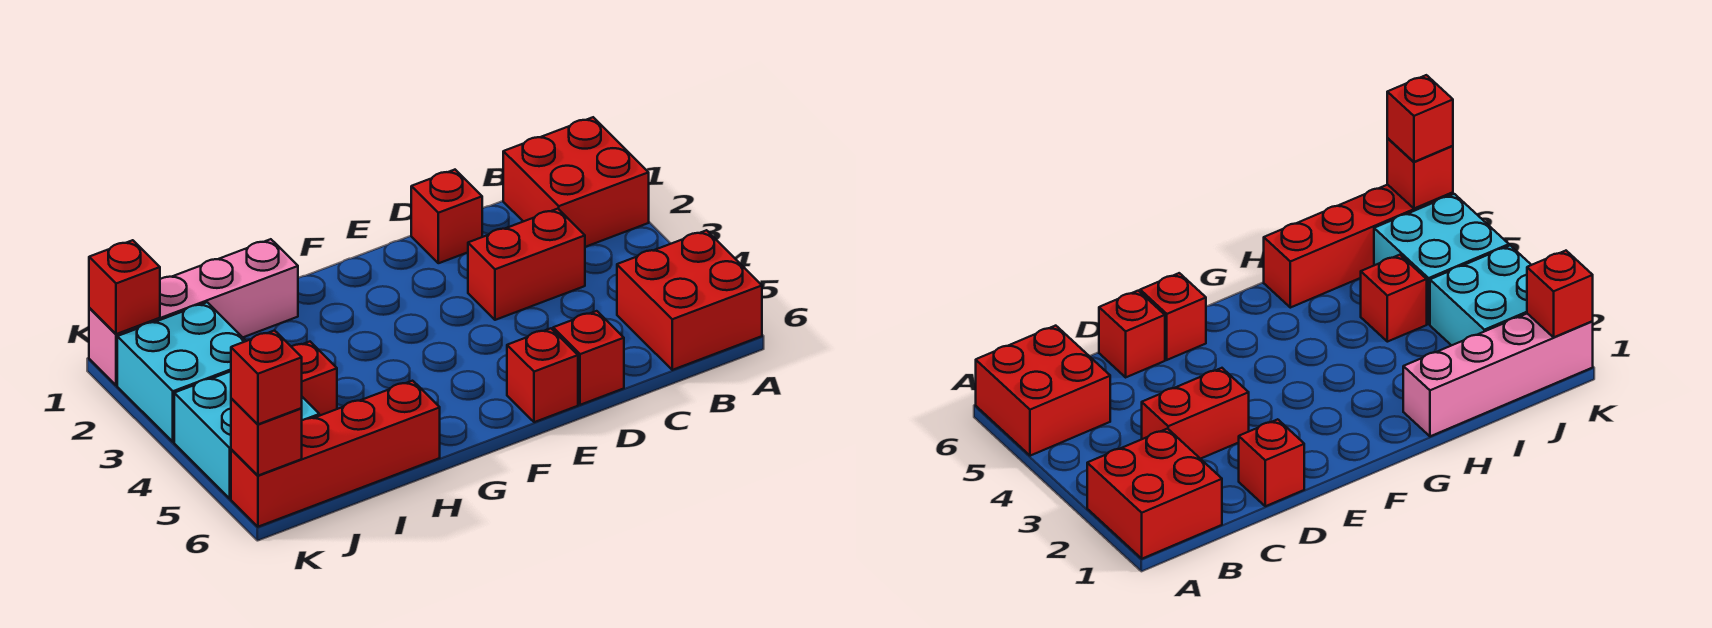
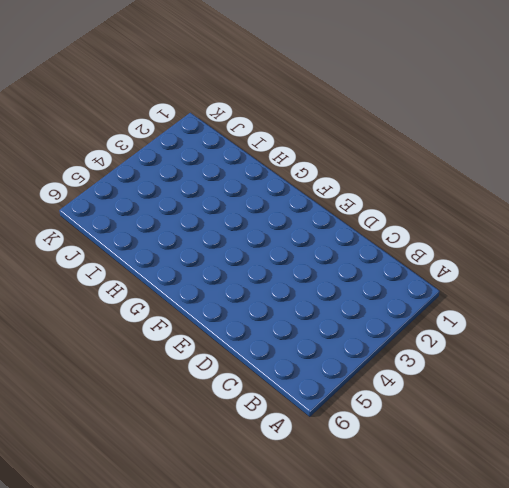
none -> red brick A1:B2 level 1
none -> red brick A5:B6 level 1
none -> red brick C3:D3 level 1

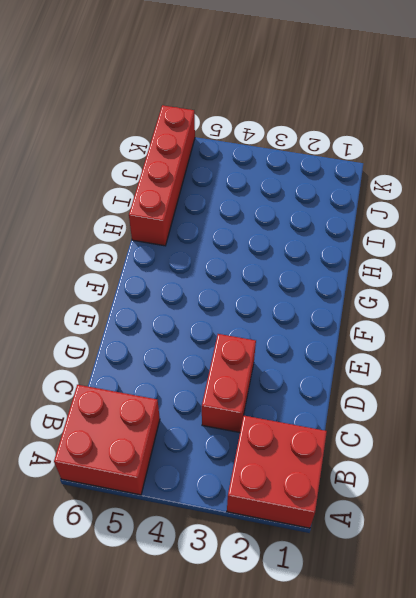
none -> red brick D1 level 1
none -> red brick D6 level 1
none -> red brick E6 level 1

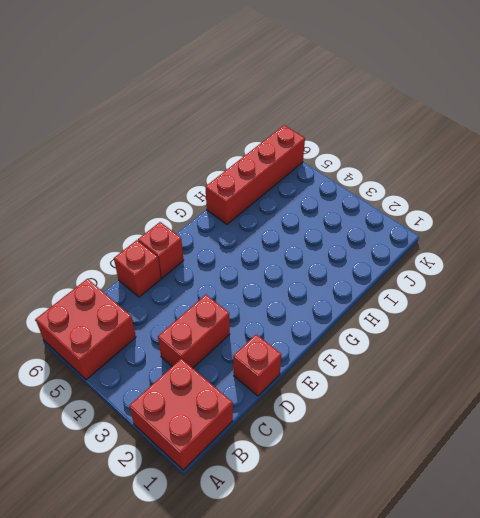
none -> pink brick H1:K1 level 1
none -> red brick I4 level 1
none -> cyan brick J2:K3 level 1

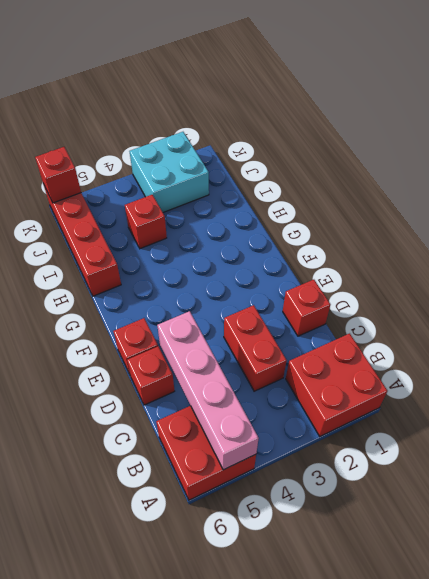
pink brick A5:D5 level 2 -> pink brick H1:K1 level 1
none -> cyan brick J4:K5 level 1
none -> red brick K1 level 2
none -> red brick K6 level 3

